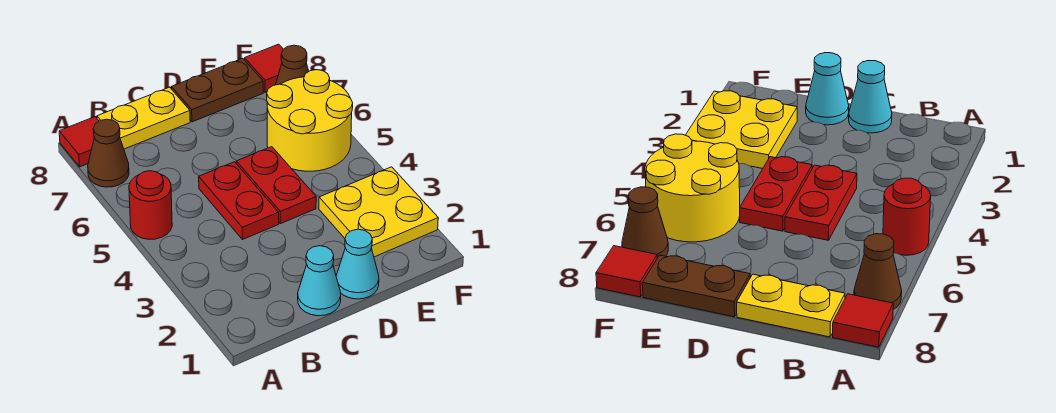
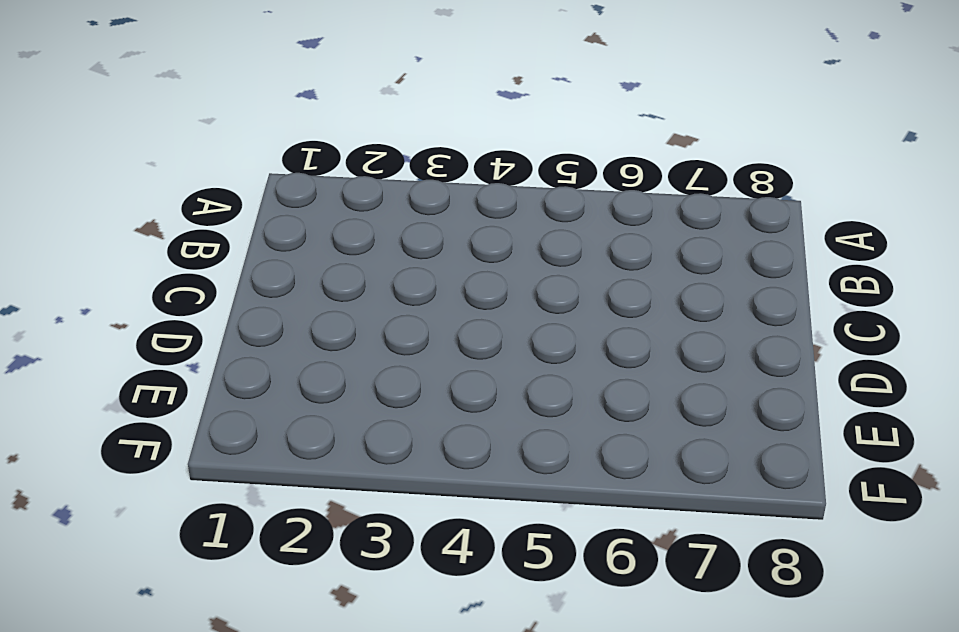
none -> red round brick A5 level 1
none -> brown cone A7 level 1
none -> red tile A8 level 1

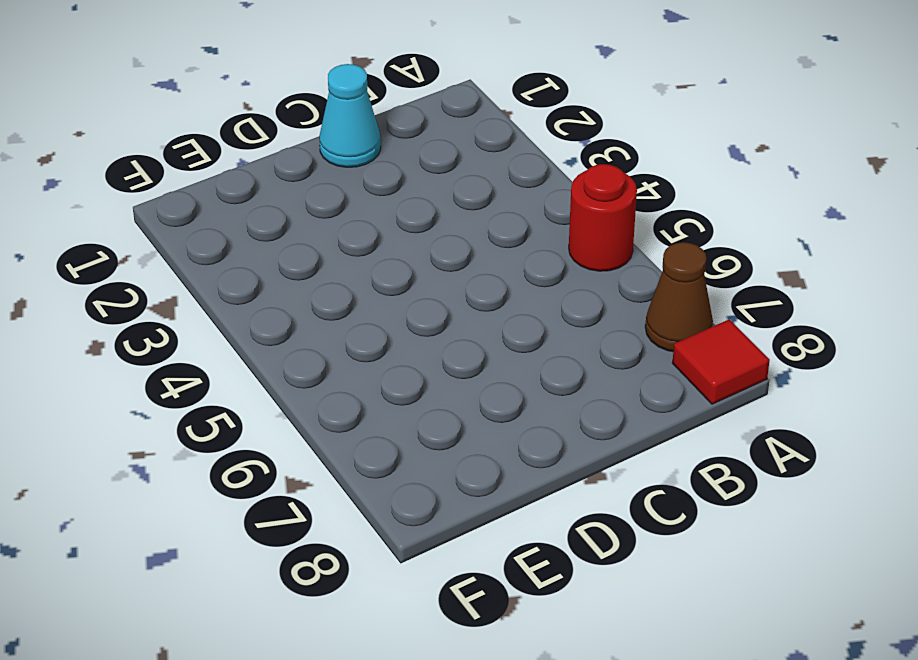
none -> yellow plate B8:C8 level 1
none -> red plate C4:C5 level 1
none -> cyan cone D1 level 1

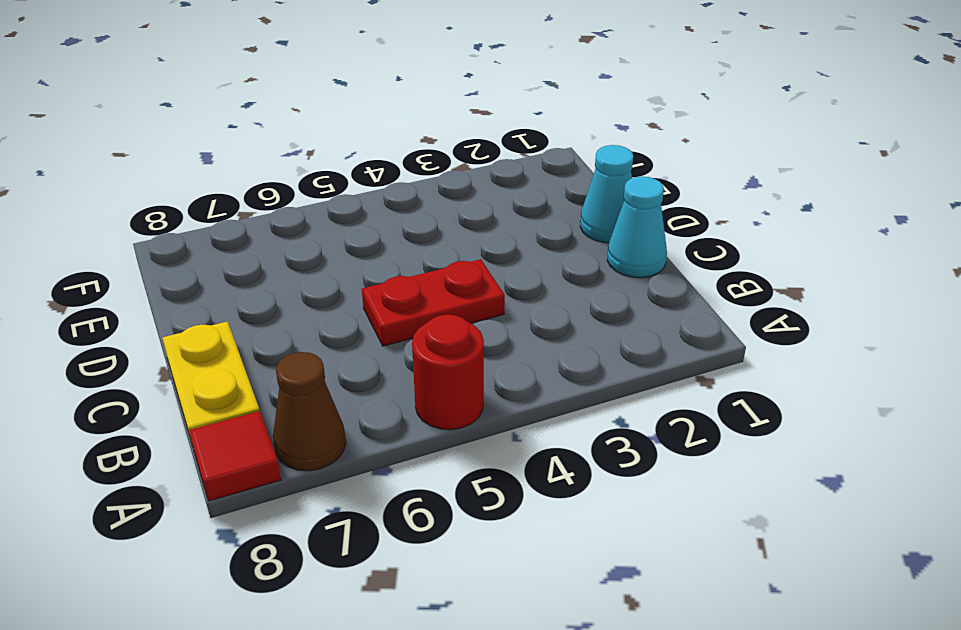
none -> red plate D4:D5 level 1
none -> brown plate D8:E8 level 1
none -> yellow plate E2:F3 level 1

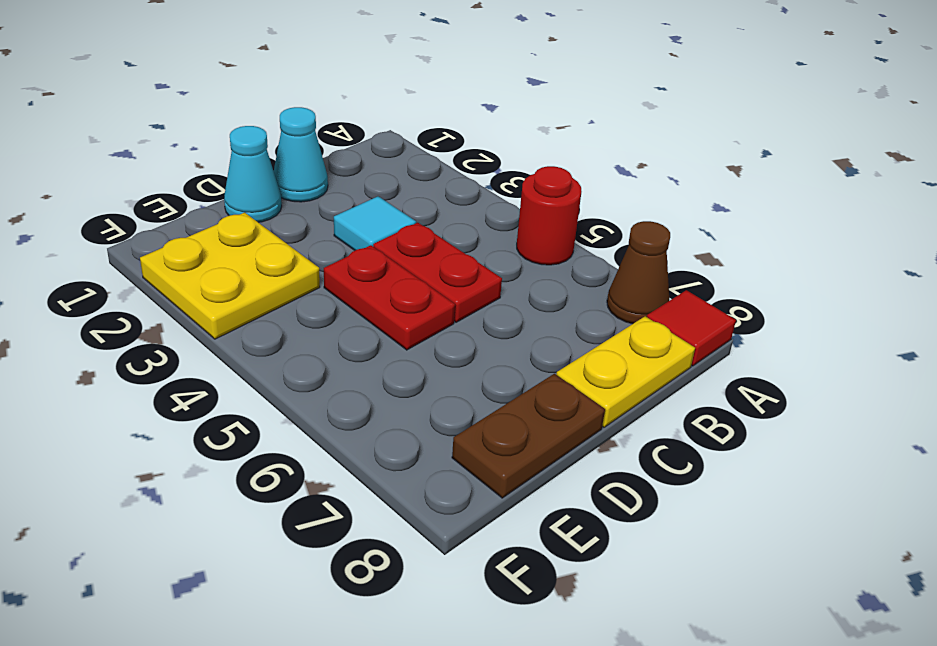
cyan tile C3 level 1 -> none
none -> yellow round brick E5:F6 level 1
none -> brown cone F7 level 1
none -> red tile F8 level 1

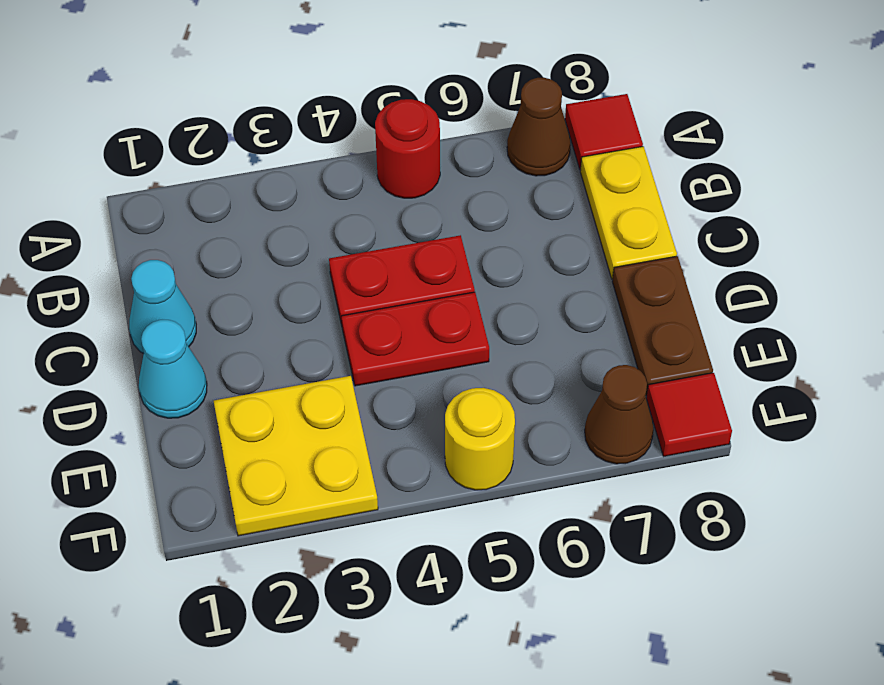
yellow round brick F5 level 1 -> yellow round brick E5:F6 level 1

